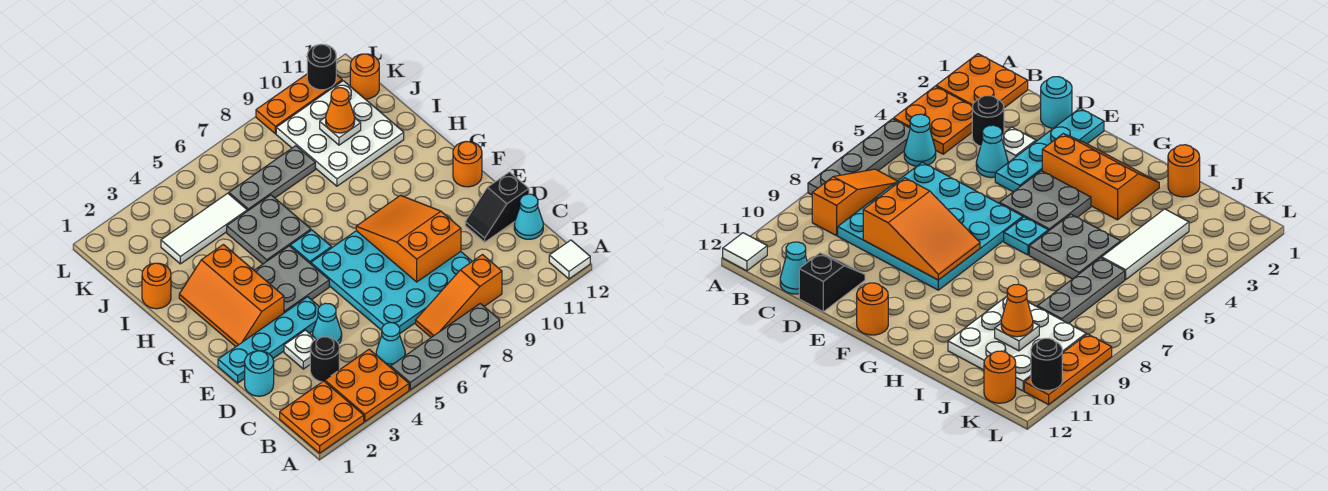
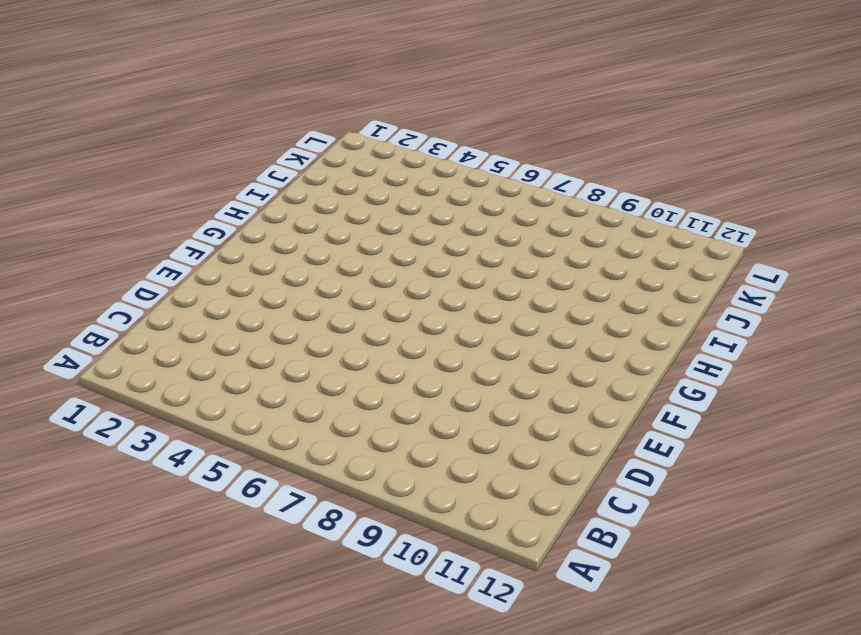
none -> orange plate A1:B2 level 1
none -> orange plate A3:B4 level 1
none -> grey plate A5:A8 level 1

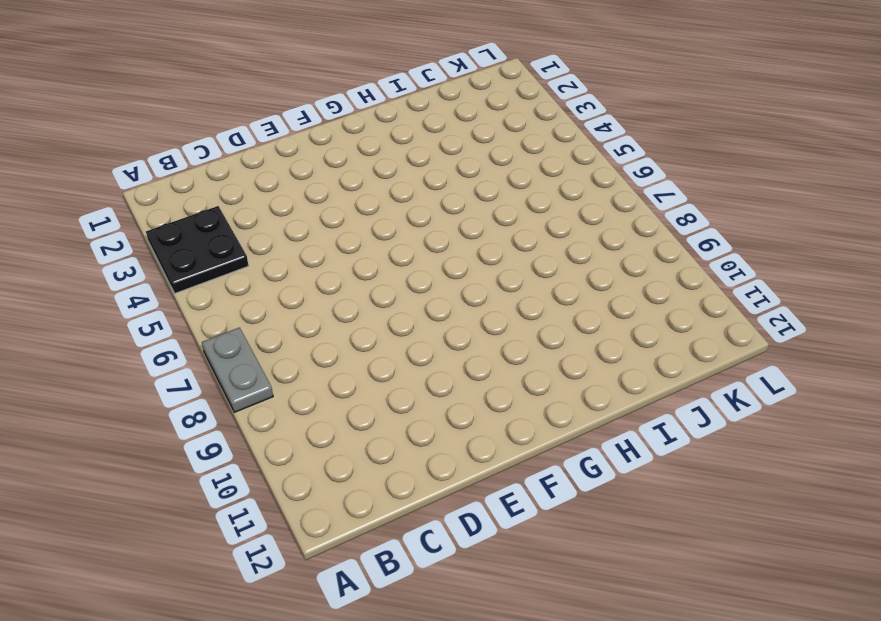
black plate A3:B4 level 1 -> orange plate A3:B4 level 1
grey plate A7:A8 level 1 -> grey plate A5:A8 level 1
none -> orange plate A1:B2 level 1
none -> white tile A12 level 1
none -> cyan cone B5 level 1

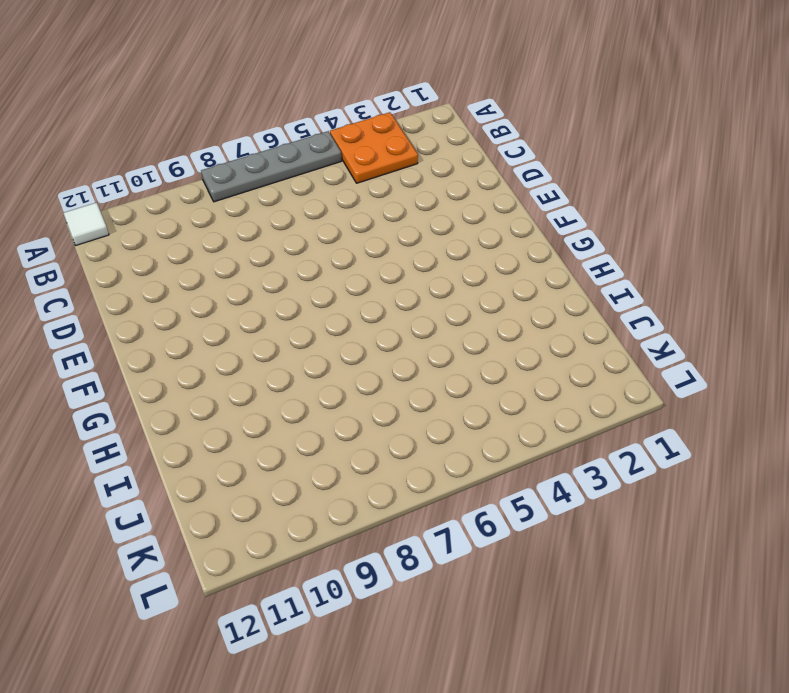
none -> orange plate A1:B2 level 1
none -> cyan cone B5 level 1
none -> orange slope B7:B9 level 1 top 9

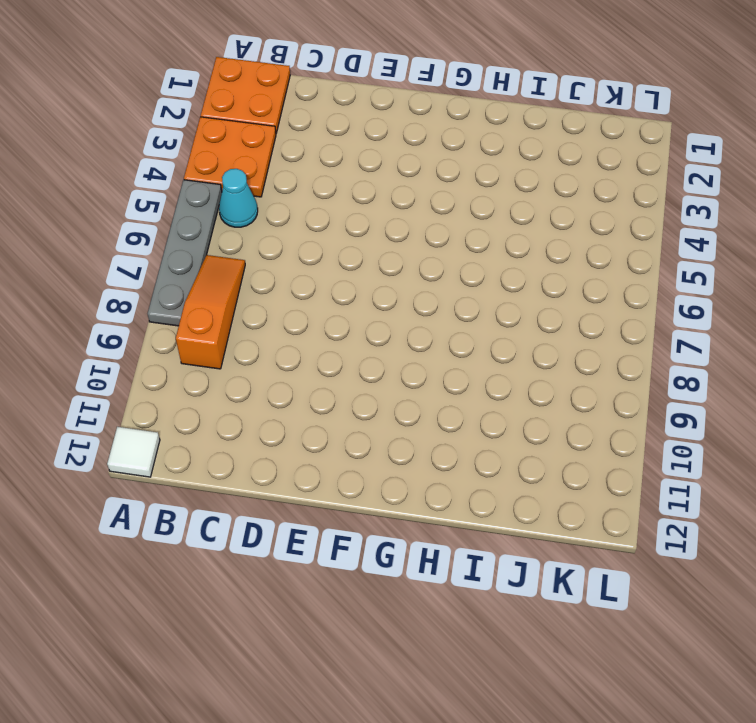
none -> black round brick C3 level 1
none -> cyan plate C6:F9 level 1
none -> cyan cone C12 level 1

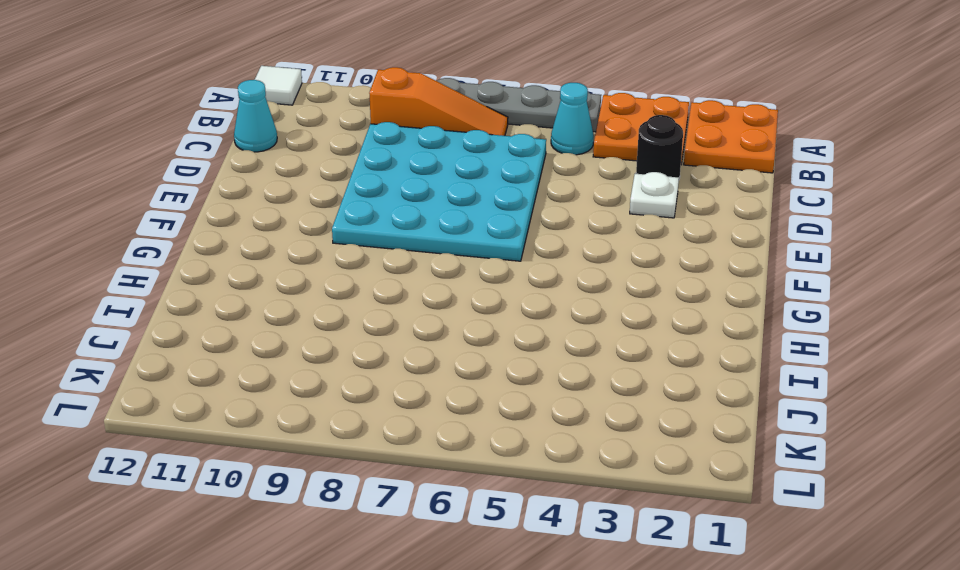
none -> cyan round brick D1 level 1
none -> cyan cone D4 level 1
none -> black slope D11:D12 level 1 top 12

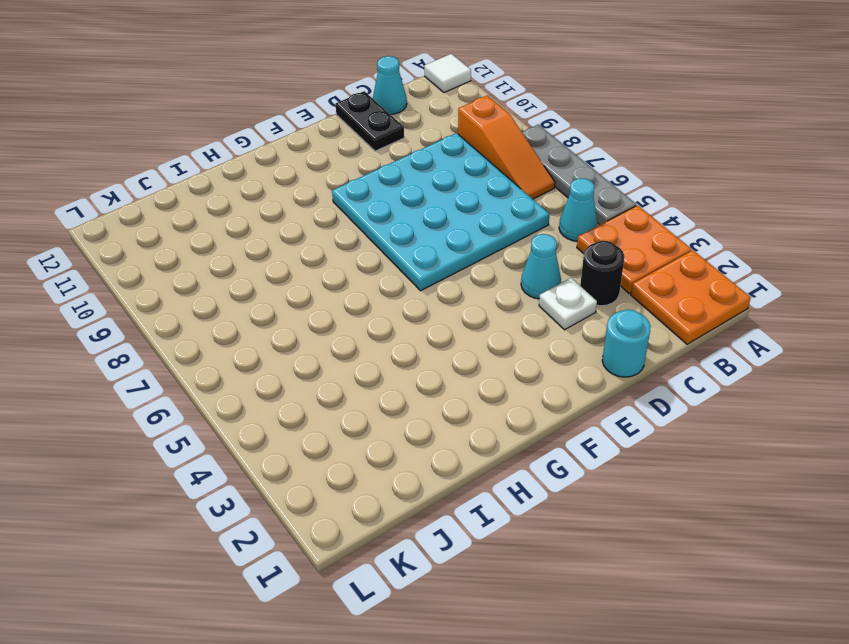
black plate D11:D12 level 1 -> black slope D11:D12 level 1 top 12
none -> cyan plate E1:E4 level 1
none -> orange slope F2:H3 level 1 top 3
none -> grey plate F4:G5 level 1

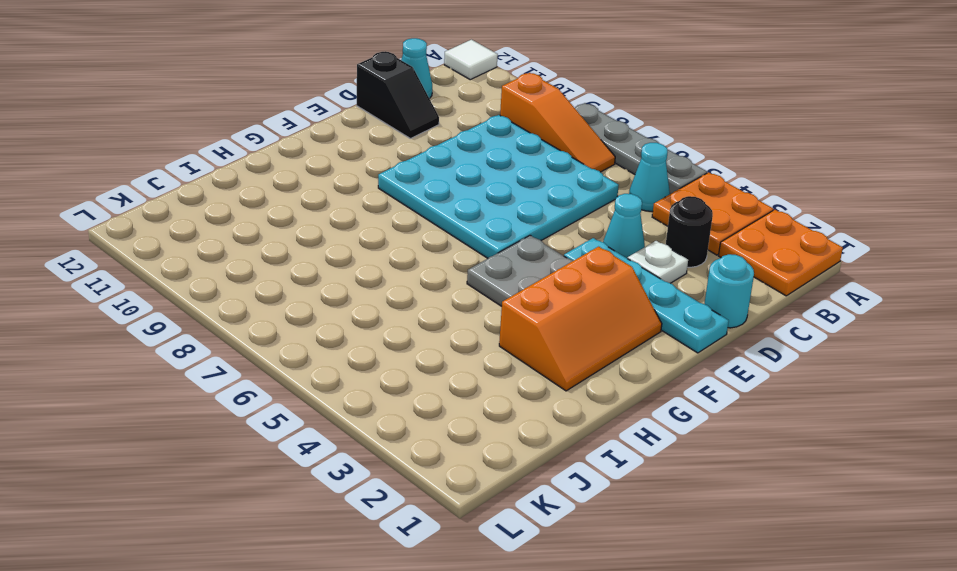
none -> orange round brick F12 level 1
none -> cyan plate G6 level 1
none -> grey plate H5:I6 level 1

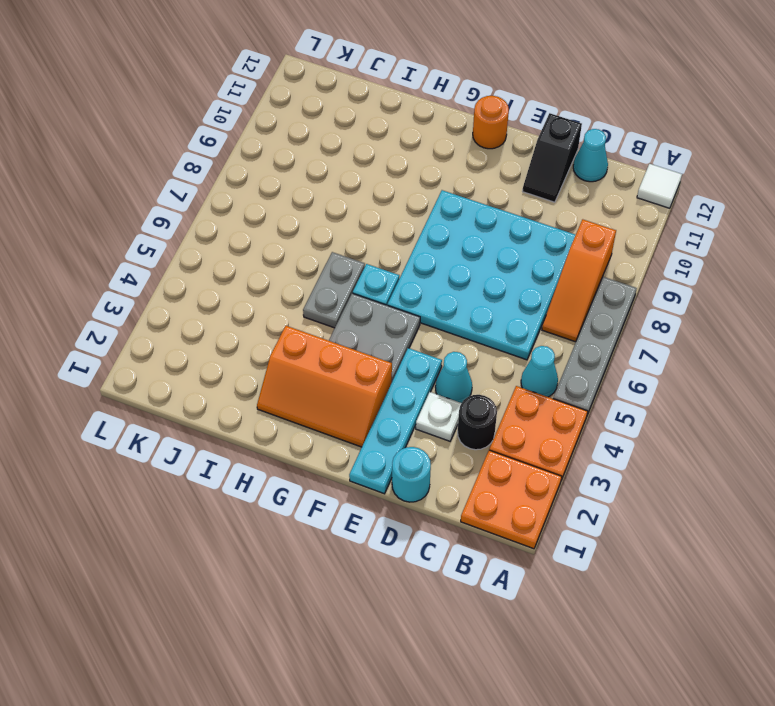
grey plate H5:H6 level 1 -> grey plate H5:I6 level 1
none -> orange round brick I1 level 1
none -> white plate I9:K11 level 1
none -> white tile J3:J5 level 1

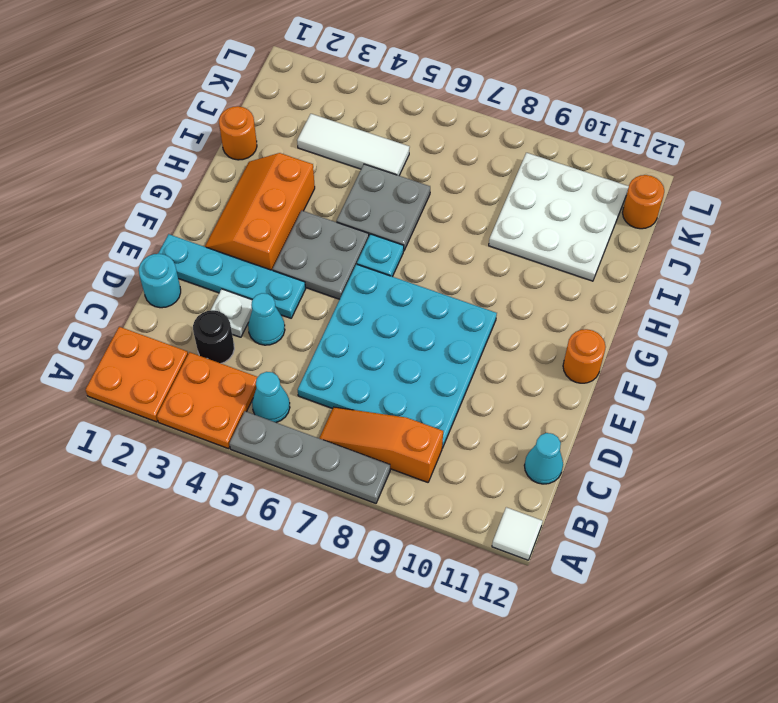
none -> black slope D11:D12 level 1 top 12
none -> grey plate J6:J8 level 1
none -> orange plate L9:L11 level 1

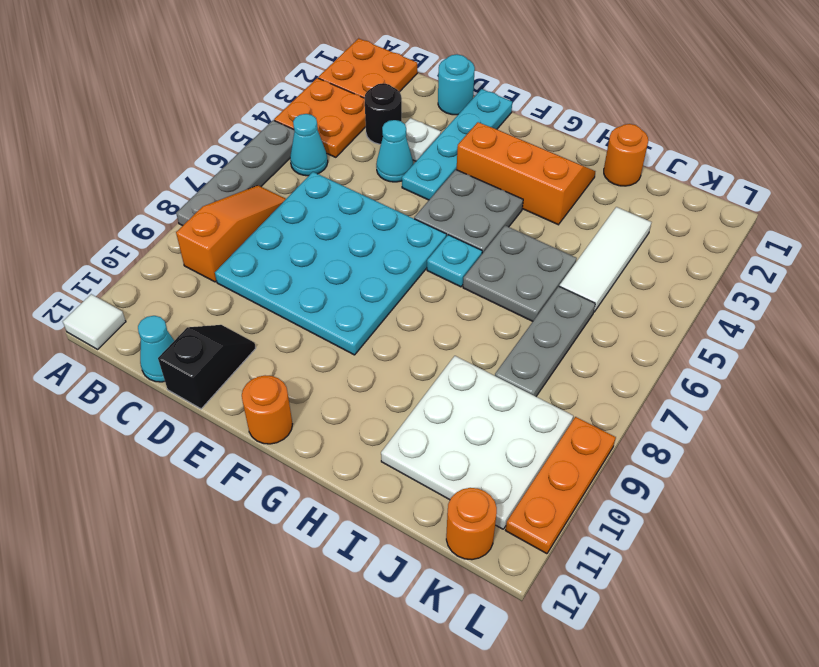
none -> orange slope D8:F9 level 2 top D
none -> white plate J10 level 2
none -> black round brick L11 level 2

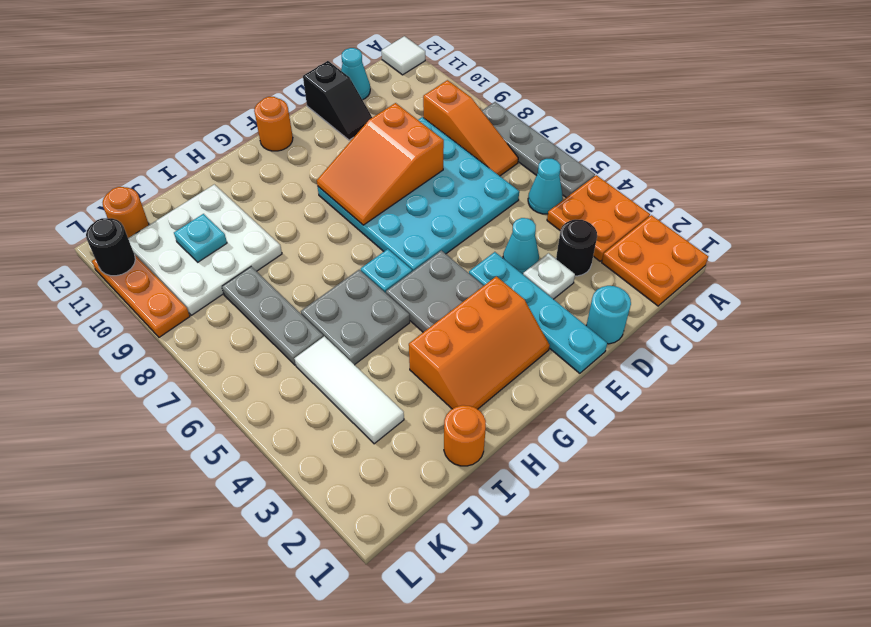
cyan plate J10 level 2 -> white plate J10 level 2
none -> orange cone J10 level 3

